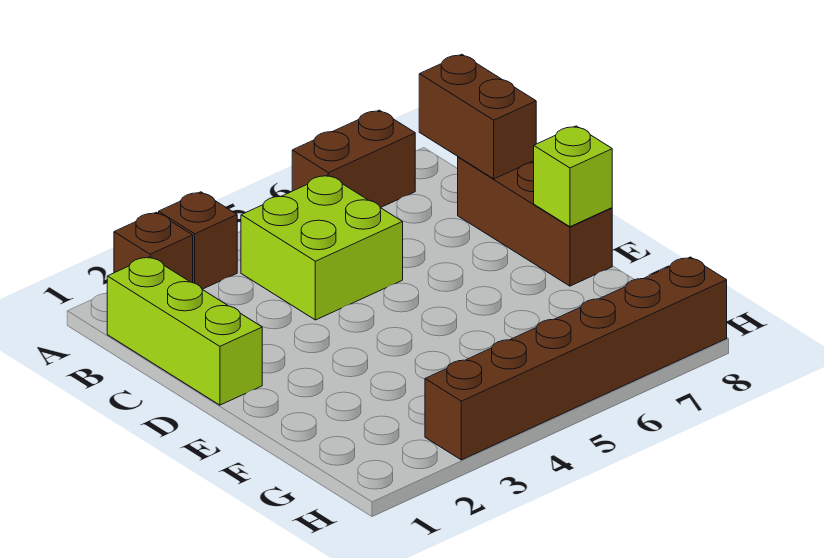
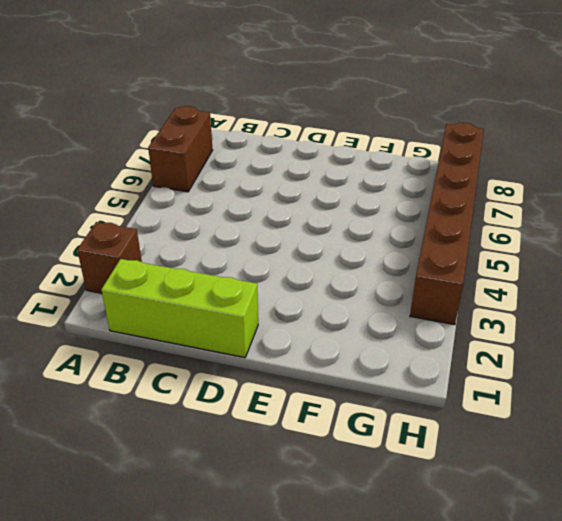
none -> brown brick A3 level 1
none -> lime brick B4:C5 level 1

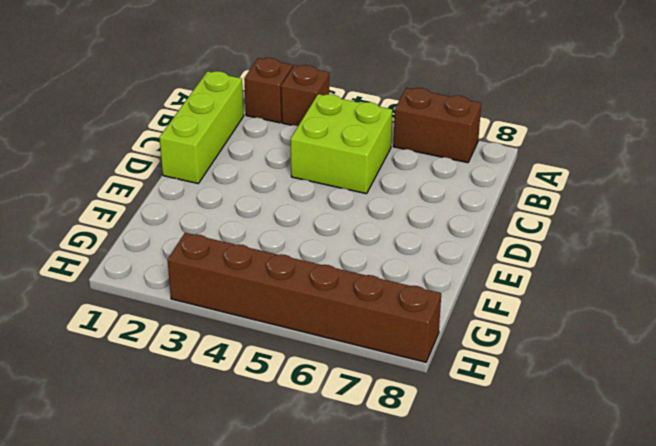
none -> brown brick C8:E8 level 1
none -> brown brick B8:C8 level 2

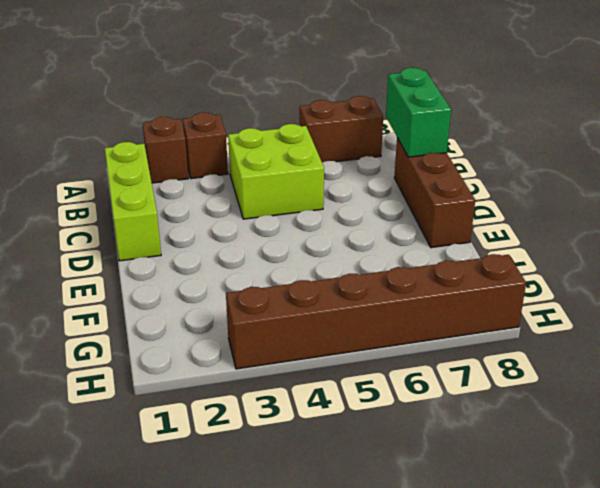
green brick B8:C8 level 2 -> brown brick B8:C8 level 2
none -> lime brick E8 level 2

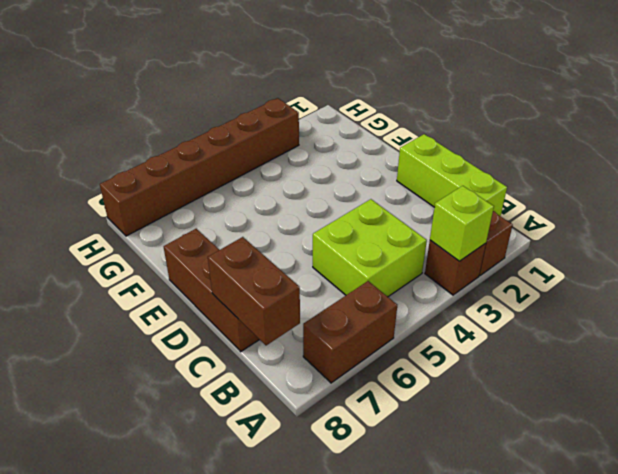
lime brick A3 level 2 -> lime brick E8 level 2

